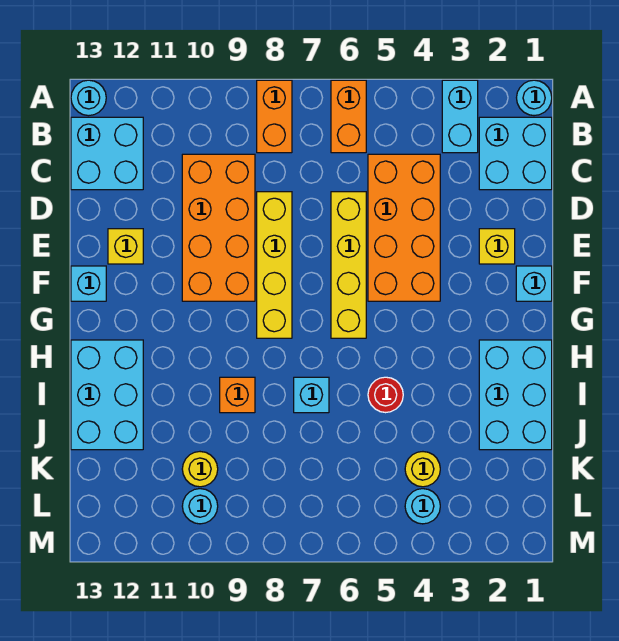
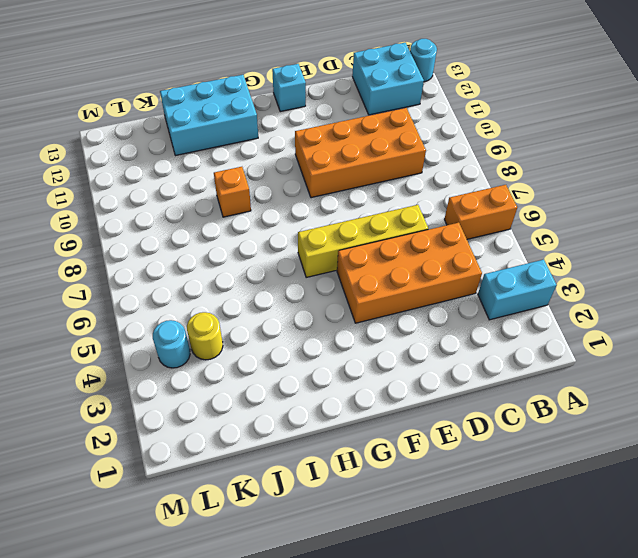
none -> cyan round brick A1 level 1
none -> orange brick A8:B8 level 1
none -> cyan brick B1:C2 level 1

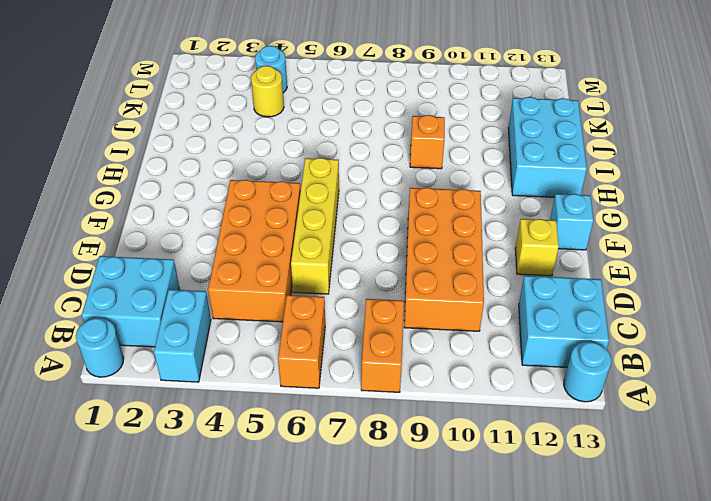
none -> yellow brick D8:G8 level 1
none -> yellow brick E2 level 1
none -> cyan brick F1 level 1

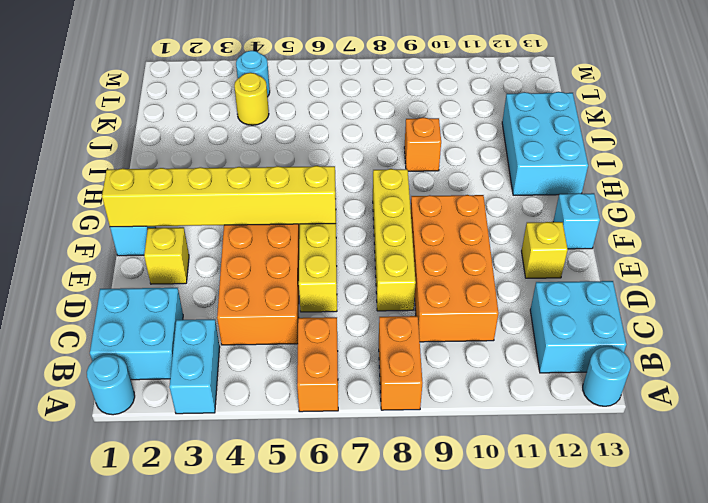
yellow brick F1:F6 level 2 -> none
none -> cyan brick H1:J2 level 1
none -> red round brick I5 level 1
none -> cyan brick I7 level 1

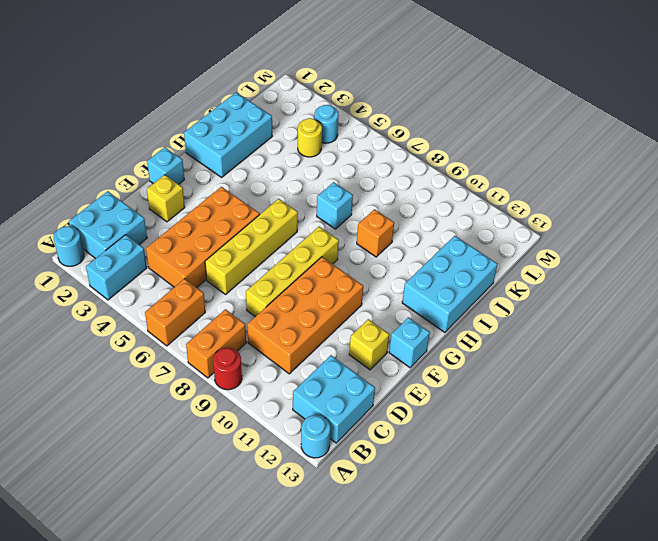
red round brick A9 level 1 -> red round brick I5 level 1
none -> yellow round brick K10 level 1
none -> cyan round brick L10 level 1

